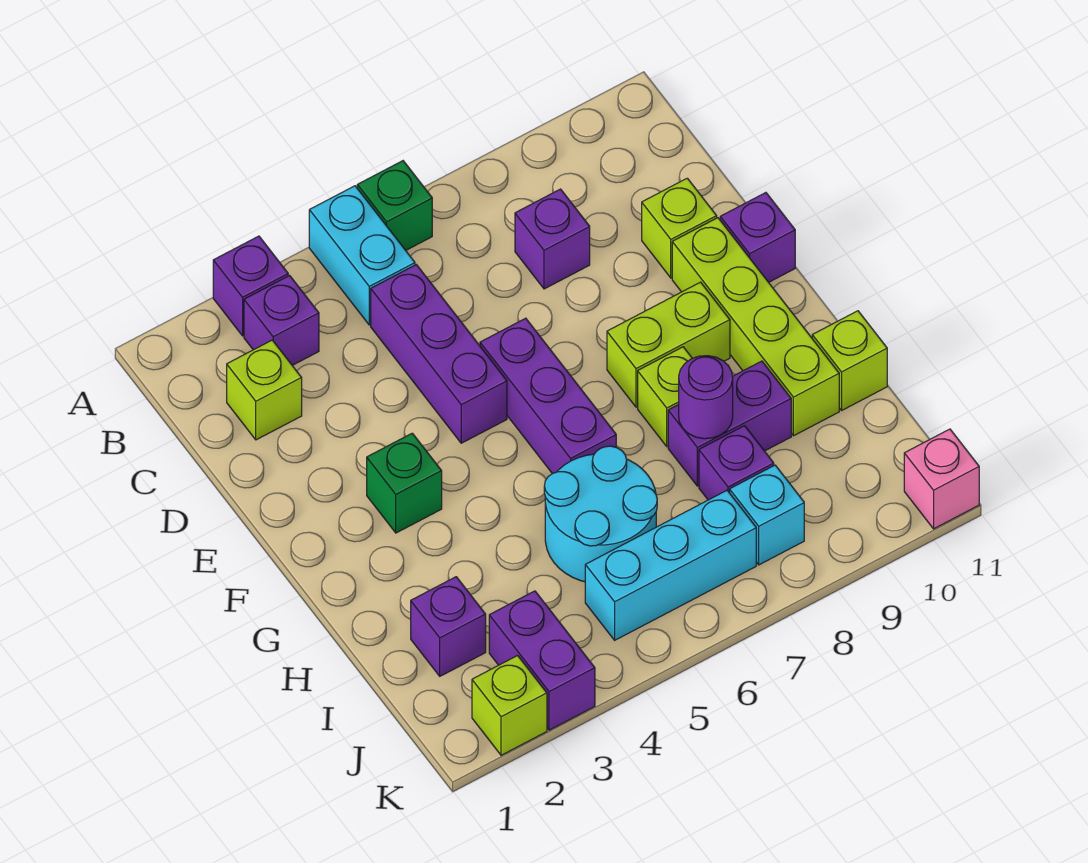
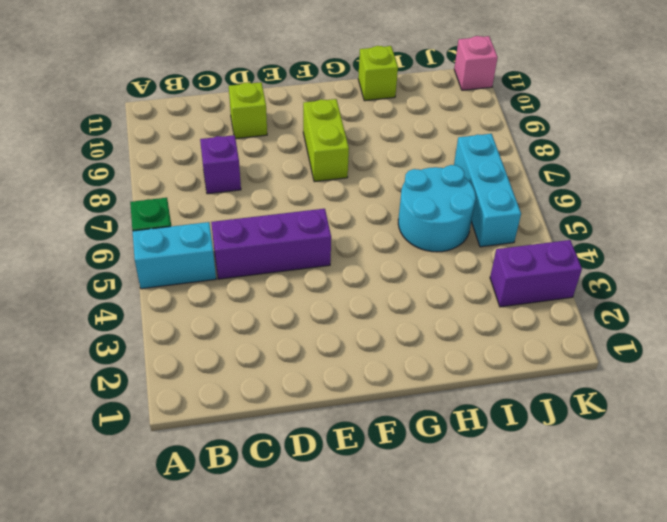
none -> purple brick A3 level 1
none -> purple brick B3 level 1
none -> lime brick C2 level 1

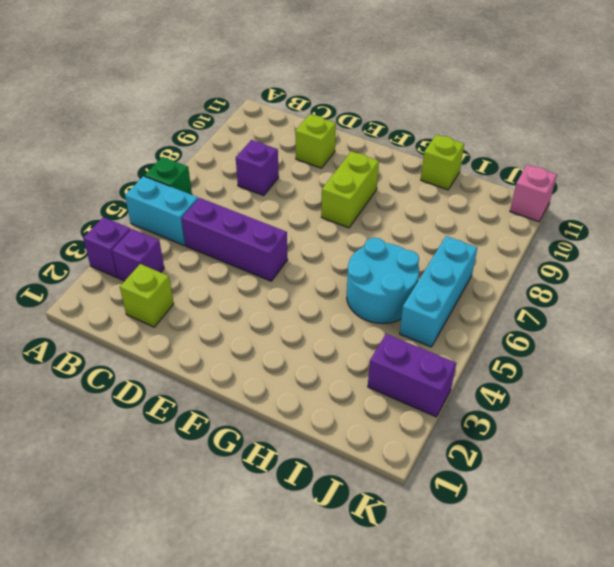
none -> purple brick E6:G6 level 1
none -> lime brick E10:H10 level 1
none -> purple brick E11 level 1

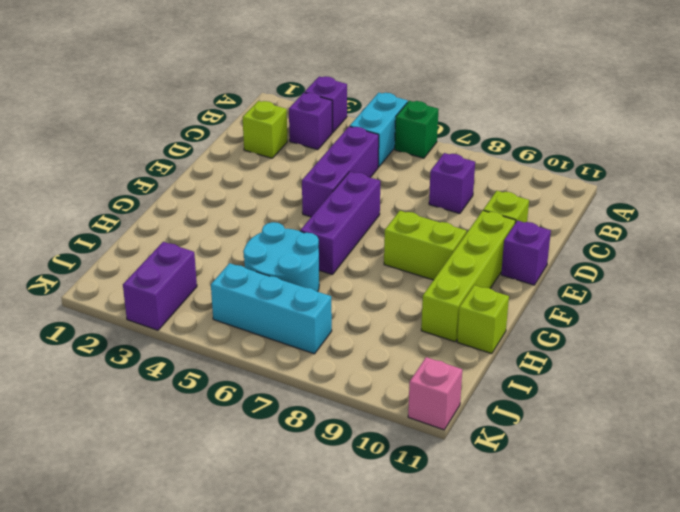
none -> green brick F3 level 1
none -> lime brick G8 level 1
none -> purple brick H8:H9 level 1

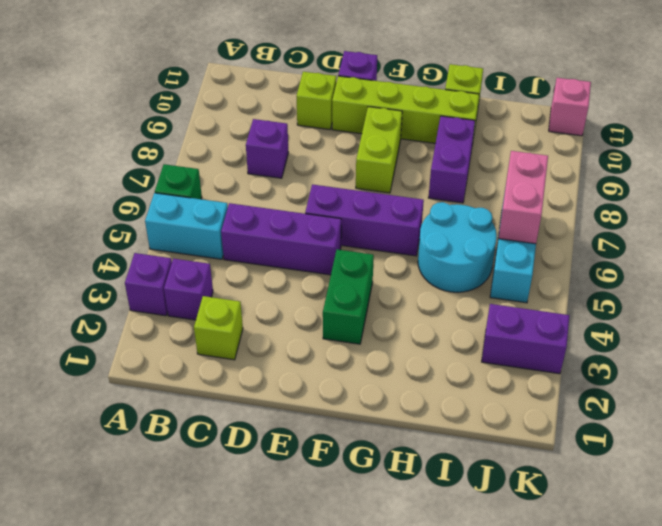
green brick F3:F4 level 1 -> green brick F3 level 1
pink brick J6:J7 level 2 -> none
none -> lime brick G8 level 1
none -> purple brick I2 level 1
none -> purple brick I8 level 1

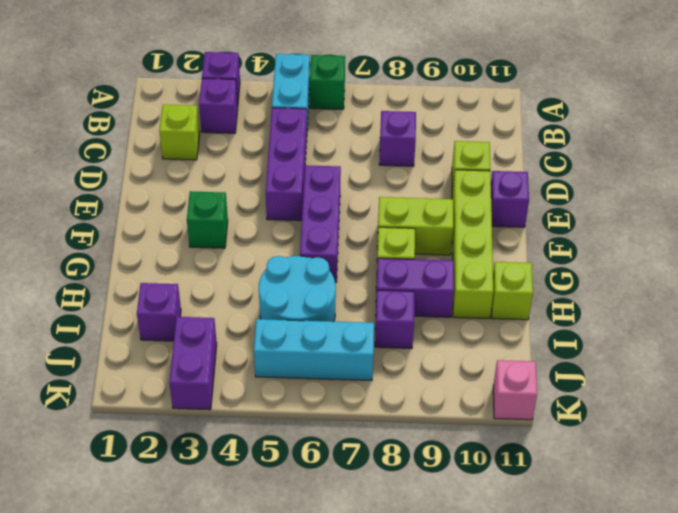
none -> cyan brick J8 level 1
none -> lime brick K2 level 1
none -> purple round brick H8 level 2

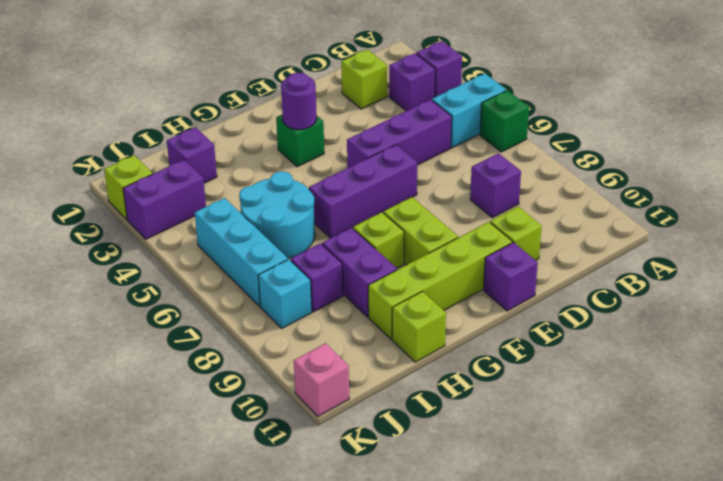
purple round brick F3 level 2 -> purple round brick H8 level 2

